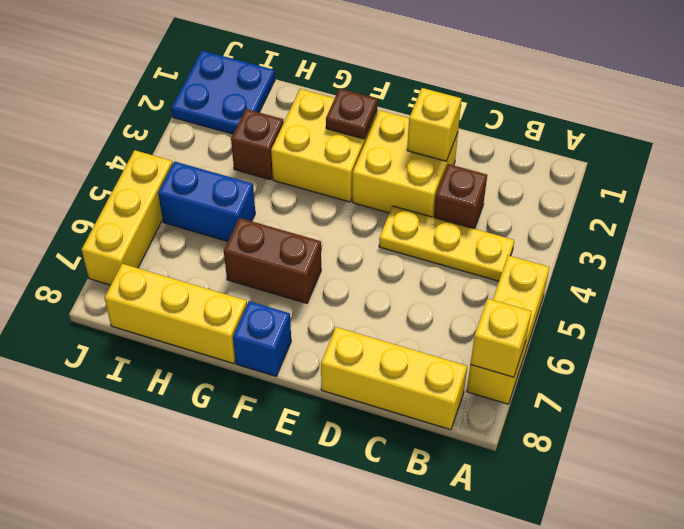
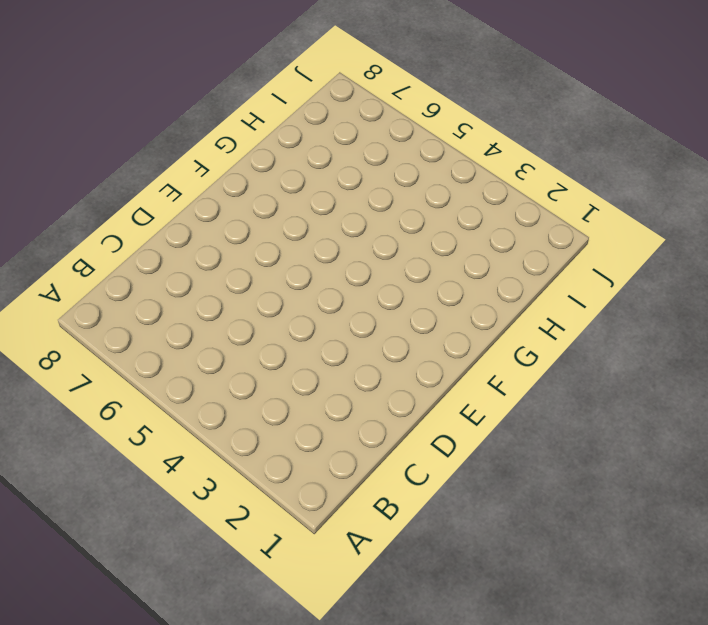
none -> yellow brick A5:A7 level 1
none -> yellow plate B4:D4 level 1
none -> yellow brick B8:D8 level 1

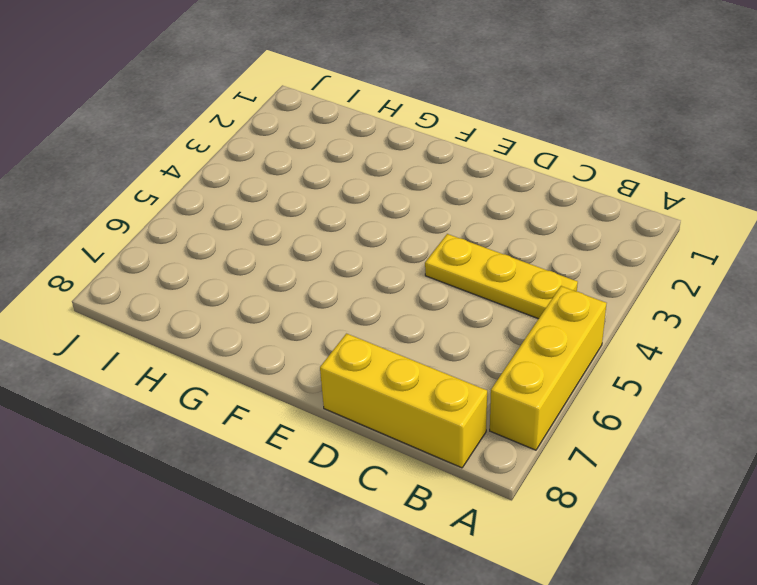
none -> brown brick C3 level 1
none -> yellow brick D2:E3 level 1
none -> yellow brick F2:G3 level 1

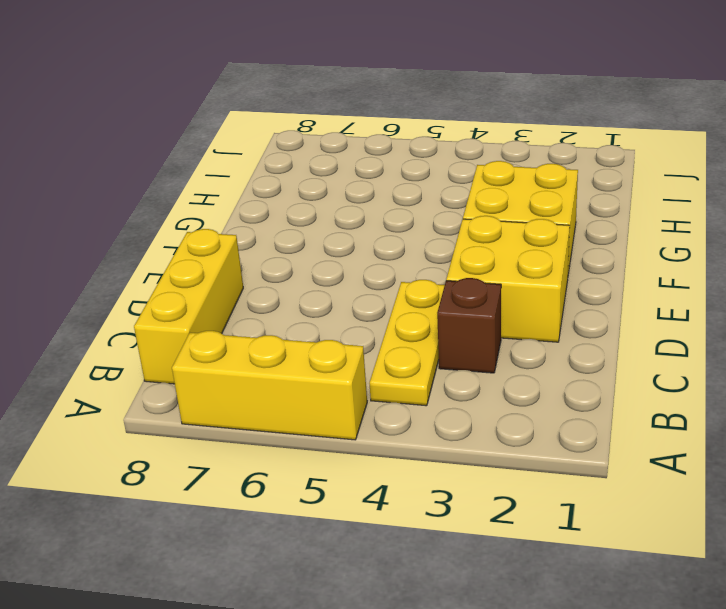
none -> brown brick F6:G6 level 1
none -> blue brick F8 level 1
none -> yellow brick G8:I8 level 1

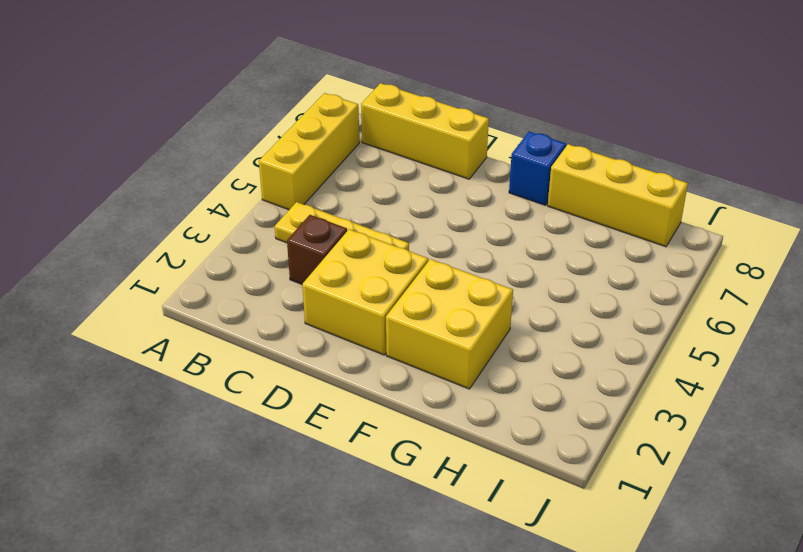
none -> brown brick F6:G6 level 1
none -> brown brick H3 level 1
none -> blue brick H5:I5 level 1

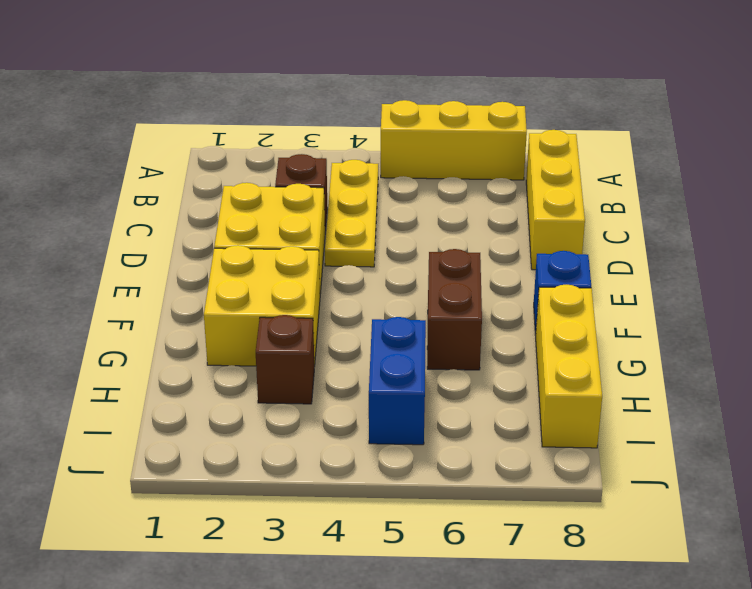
none -> blue plate I1:J2 level 1
none -> yellow brick J5:J7 level 1
none -> yellow brick A7 level 2

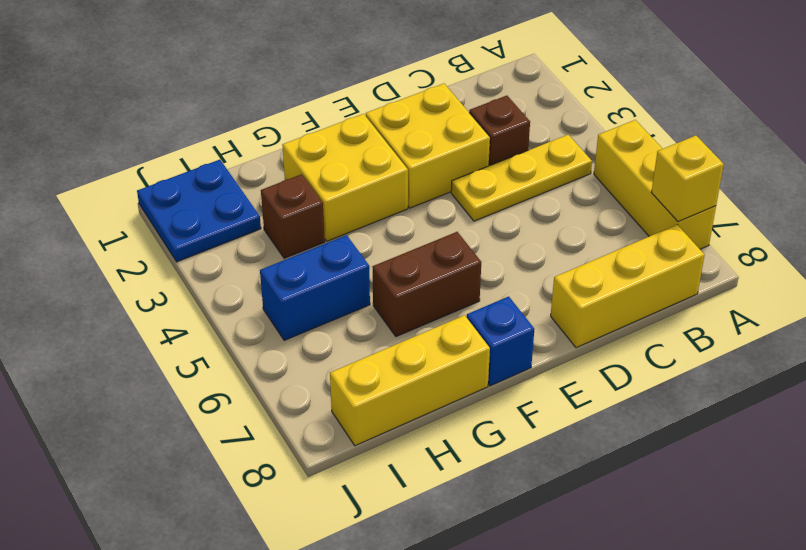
none -> yellow brick J5:J7 level 1
none -> yellow brick D2 level 2
none -> brown plate F2 level 2

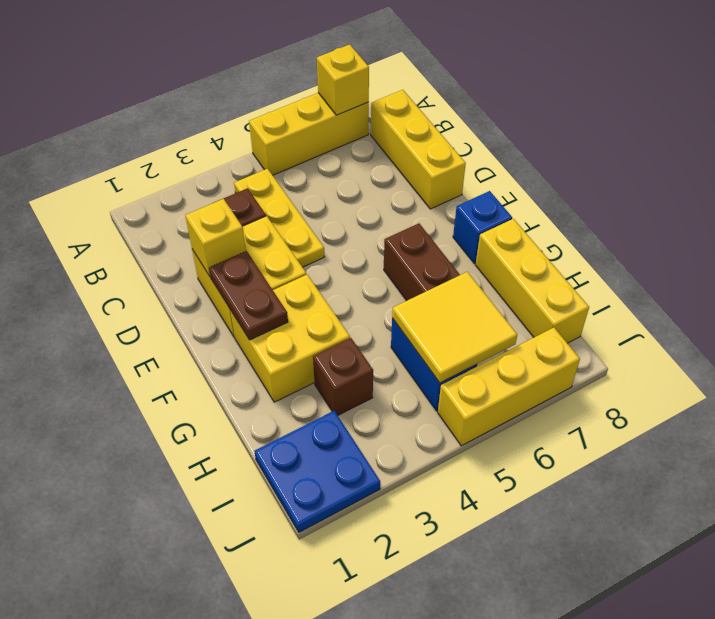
brown plate E2:F2 level 2 -> brown plate F2 level 2
yellow tile H5:I6 level 2 -> none

